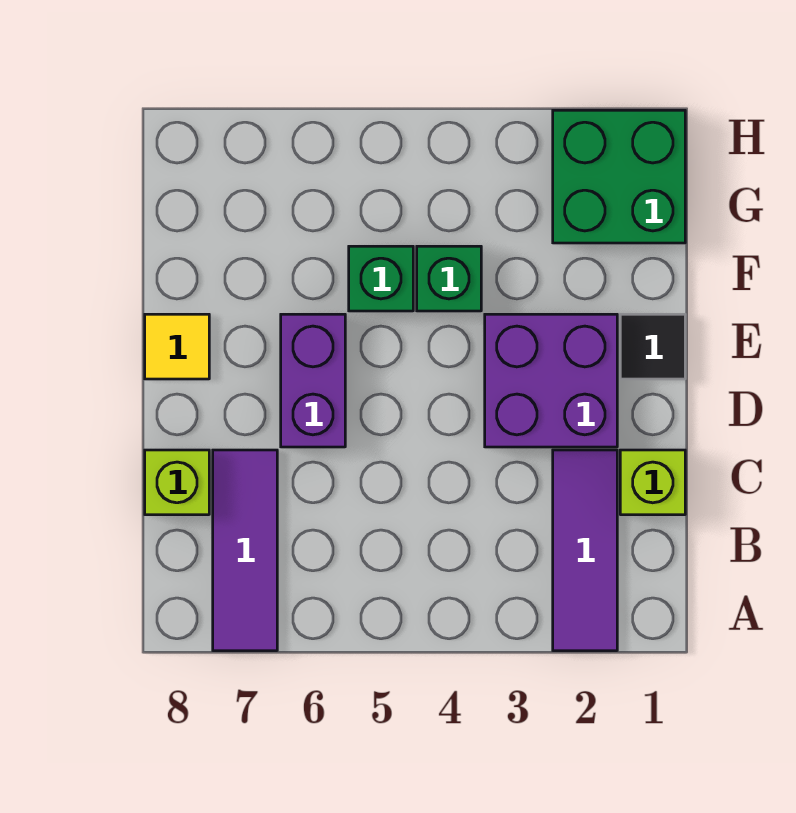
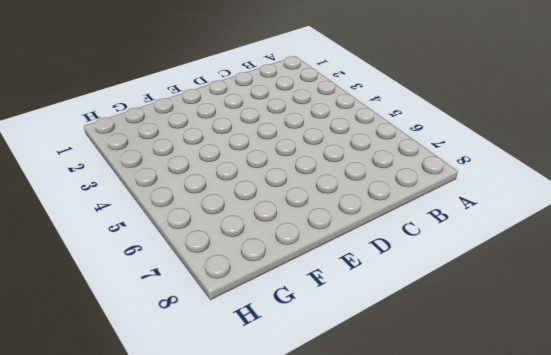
none -> purple tile A2:C2 level 1
none -> purple tile A7:C7 level 1

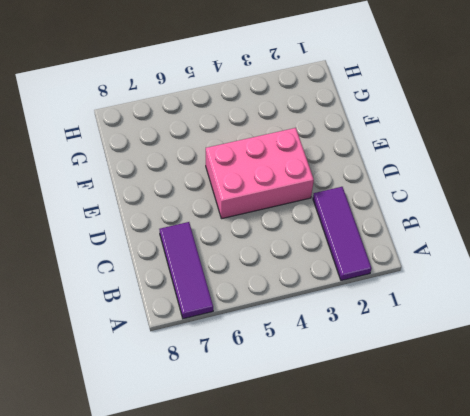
pink brick D3:E5 level 1 -> purple brick D2:E3 level 1
none -> lime brick C1 level 1
none -> lime brick C8 level 1

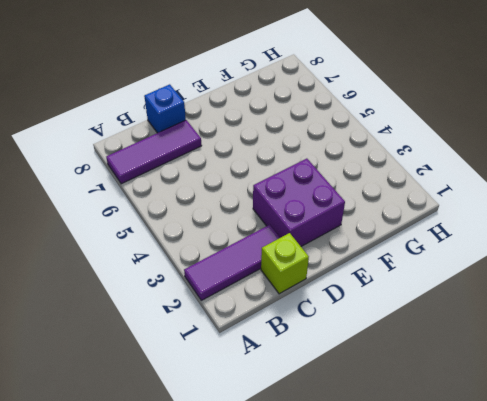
blue brick C8 level 1 -> lime brick C8 level 1
none -> purple brick D6:E6 level 1
none -> black tile E1 level 1

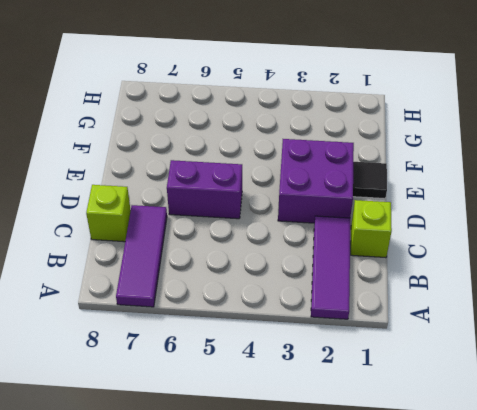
purple brick D5:D6 level 1 -> purple brick D6:E6 level 1
none -> yellow tile E8 level 1
none -> green brick F4 level 1

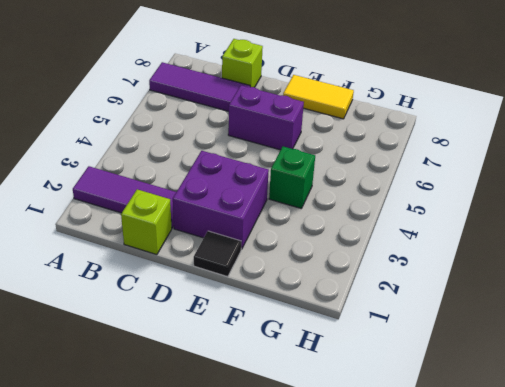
yellow tile E8:F8 level 1 -> yellow tile E8 level 1
none -> green brick F5 level 1
none -> green brick G1:H2 level 1

